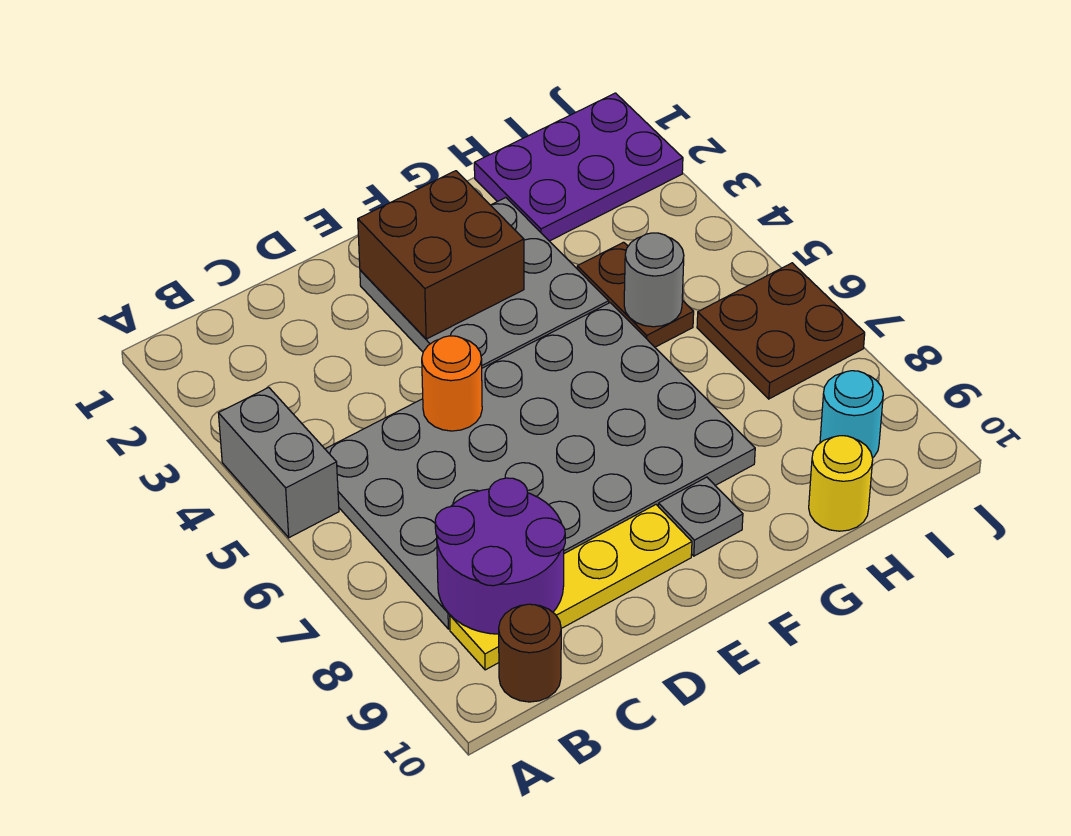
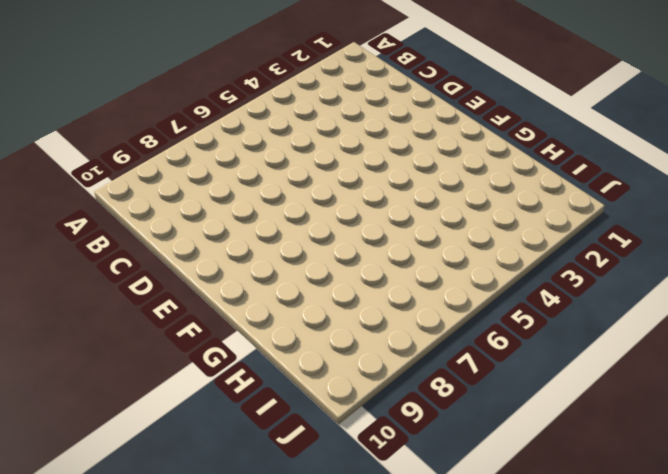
none -> grey brick A4:A5 level 1
none -> grey plate B5:G8 level 1
none -> yellow plate B9:E9 level 1

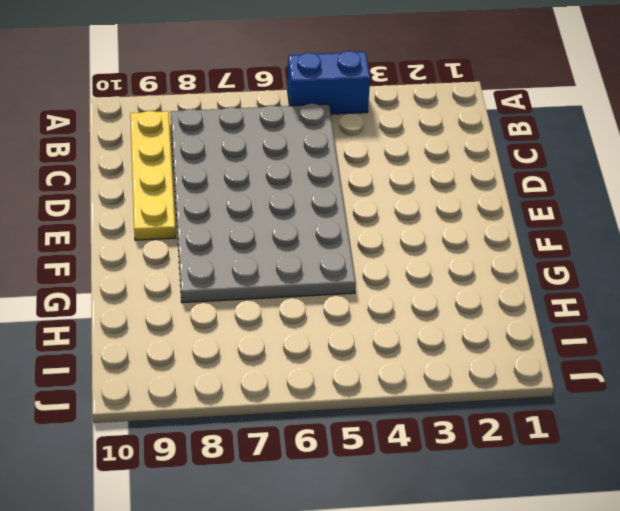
blue brick A4:A5 level 1 -> grey brick A4:A5 level 1
none -> brown round brick B10 level 1
none -> grey plate E2:G4 level 1
none -> grey plate F9 level 1

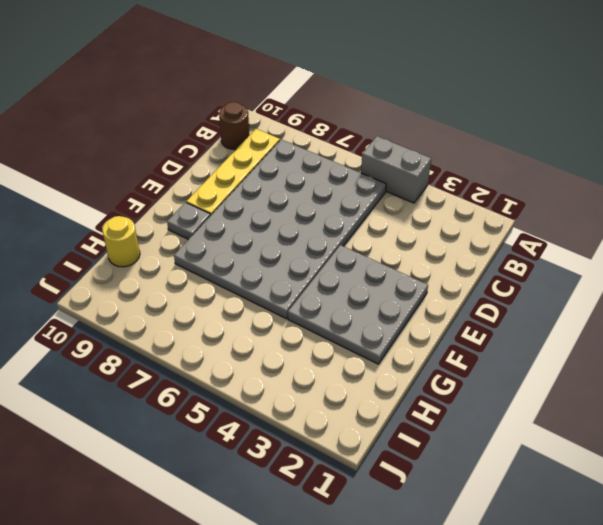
none -> purple plate H1:J2 level 1
none -> brown plate H4:H5 level 1
none -> brown plate I6:J7 level 1

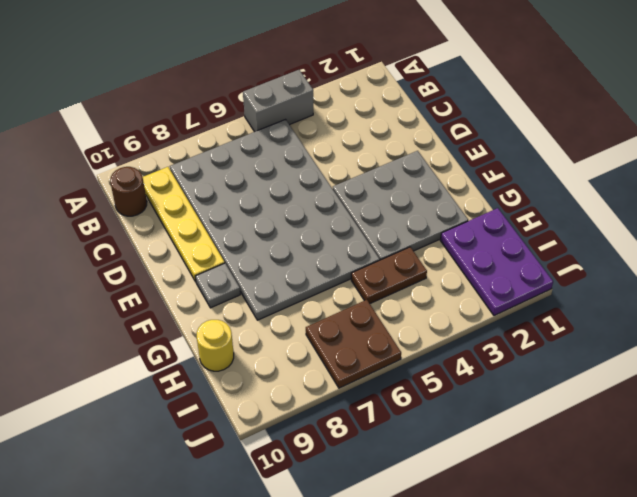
none -> cyan round brick I9 level 1
none -> purple round brick B8:C9 level 2
none -> orange round brick D5 level 2

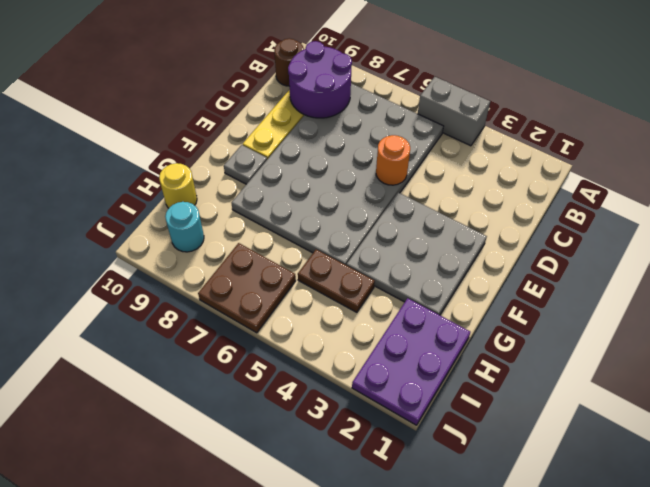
none -> brown brick E2:F3 level 2
none -> grey round brick H5 level 2

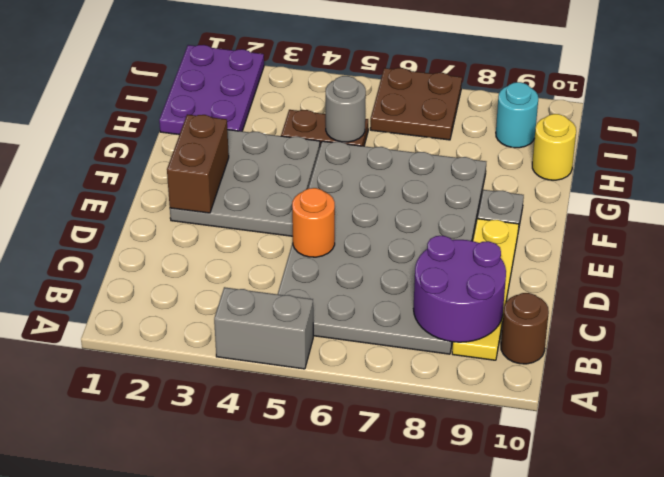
brown brick E2:F2 level 2 -> brown brick E2:F3 level 2

